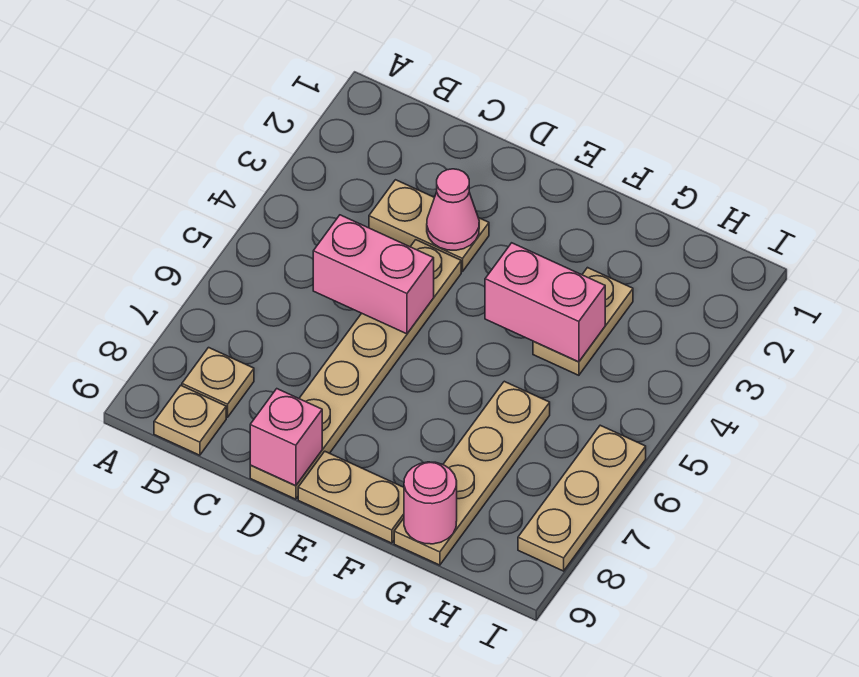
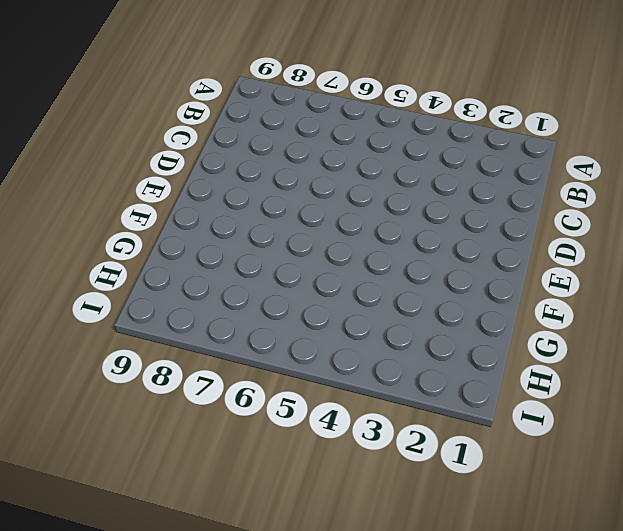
none -> tan plate B8 level 1
none -> tan plate B9 level 1
none -> tan plate C3:D3 level 1

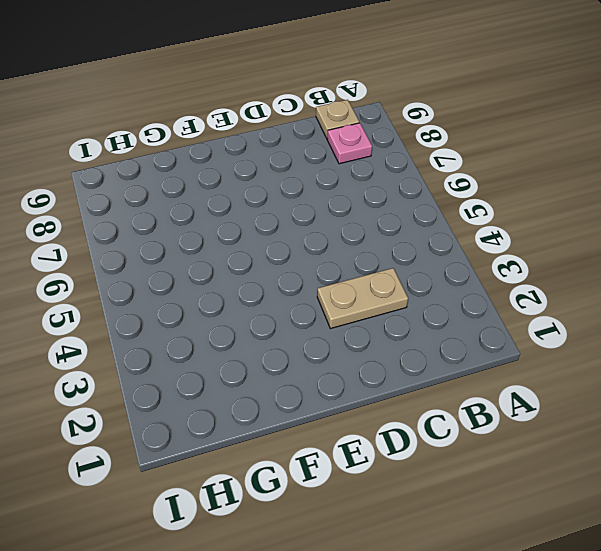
pink plate B8 level 1 -> tan plate B8 level 1
none -> tan plate D4:D9 level 1
none -> tan plate E9:F9 level 1
none -> tan plate G3:G4 level 1

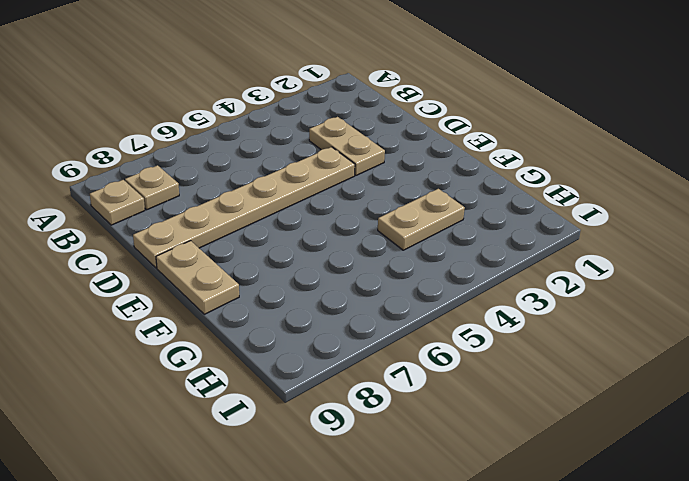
none -> tan plate G6:G9 level 1
none -> tan plate I6:I8 level 1
none -> pink brick C5:D5 level 2

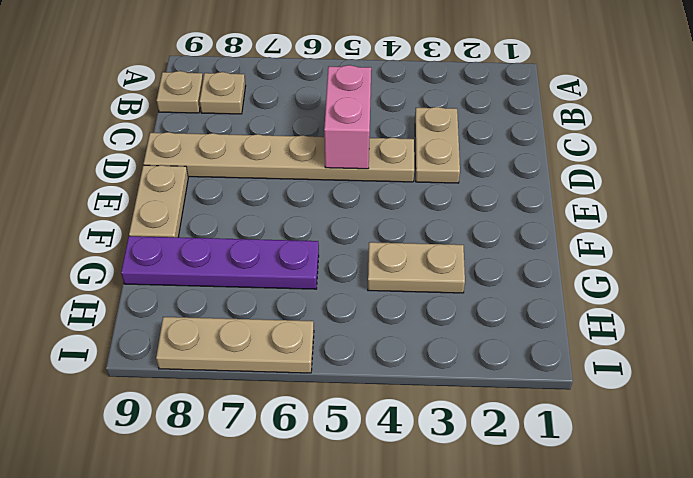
purple plate G6:G9 level 1 -> tan plate G6:G9 level 1
none -> pink cone D3 level 2
none -> pink brick D9 level 2
none -> pink brick F4:G4 level 2

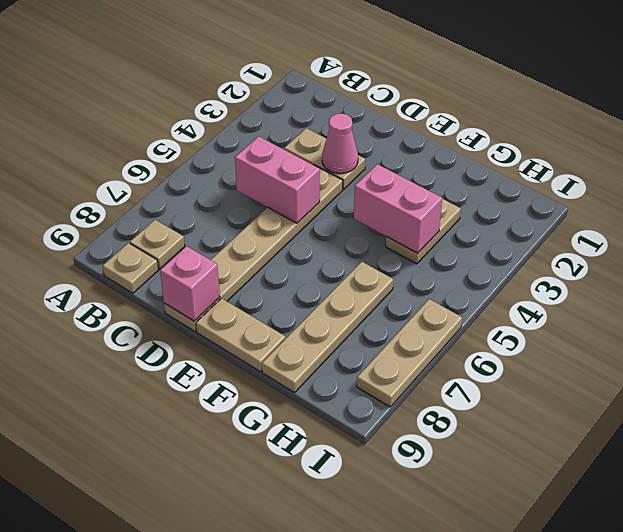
none -> pink round brick G9 level 2

